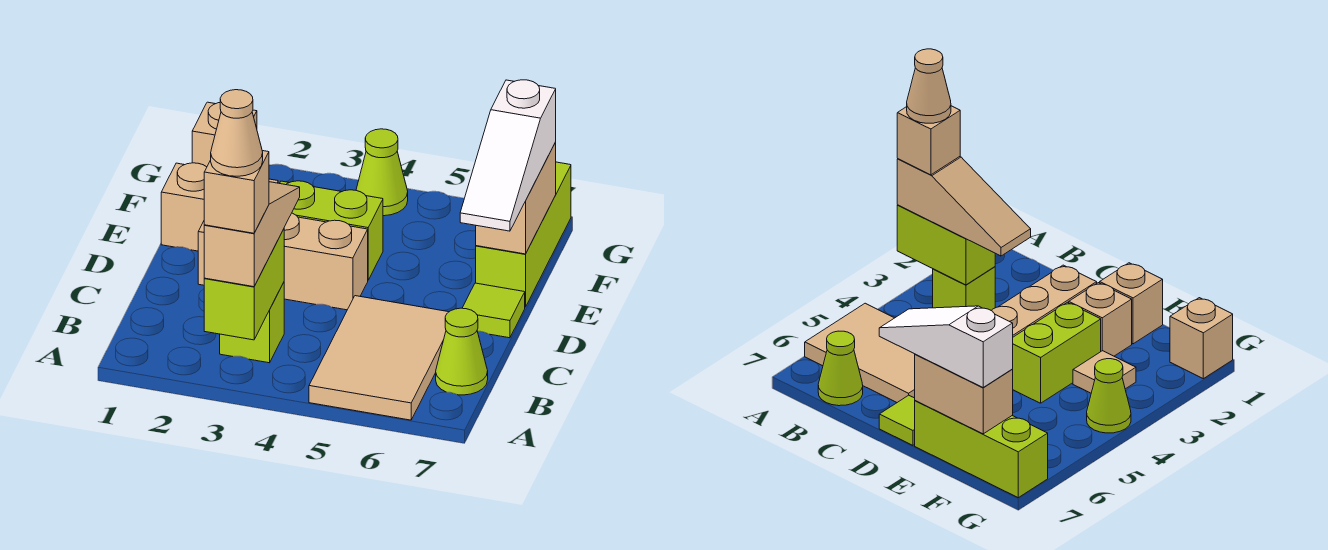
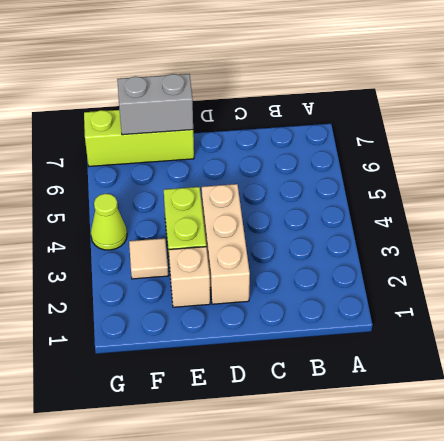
grey brick E7:F7 level 2 -> tan brick E7:F7 level 2
none -> tan tile A5:C6 level 1
none -> lime brick B3 level 1
none -> lime cone B7 level 1

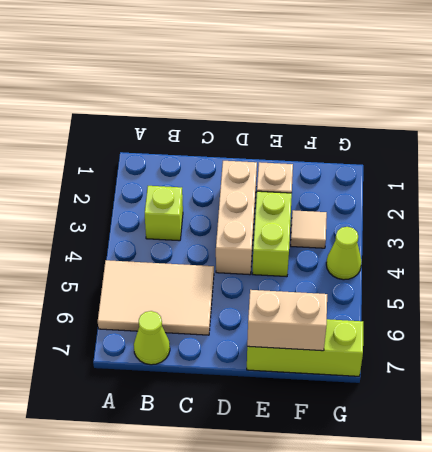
none -> lime tile D7 level 1
none -> tan brick E1 level 1
none -> tan brick G1 level 1

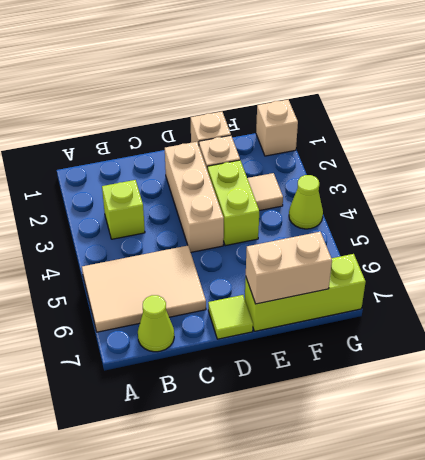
none -> lime brick A3:B3 level 2
none -> tan slope A3:C3 level 3 top A
none -> white slope D7:F7 level 3 top F

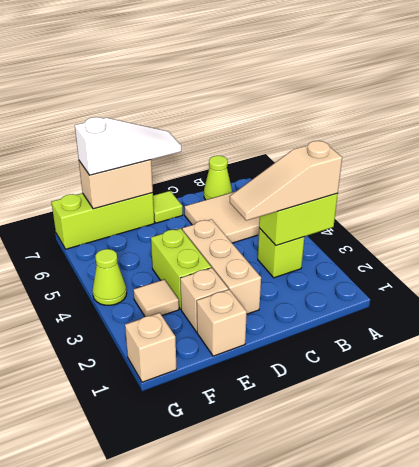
none -> tan brick A3 level 4
none -> tan cone A3 level 5

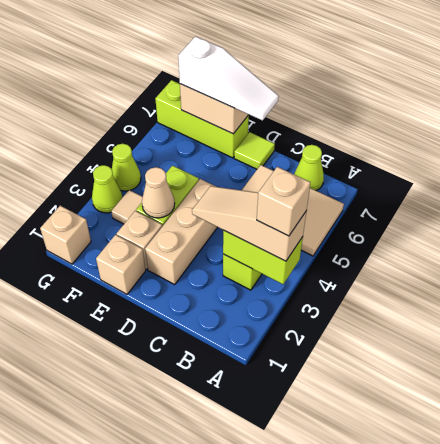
tan cone E3 level 2 -> tan cone A3 level 5
lime cone G3 level 1 -> none

